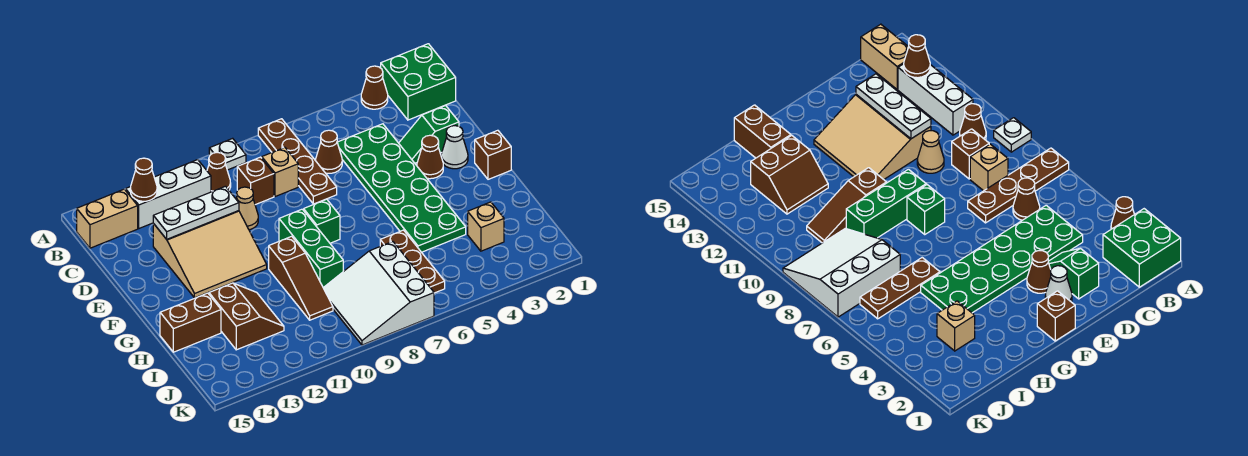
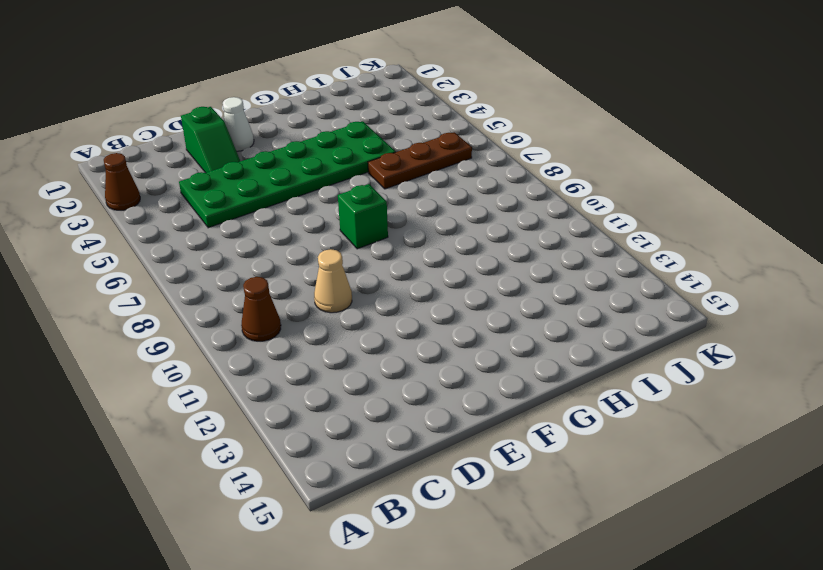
none -> green brick A1:B2 level 1
none -> brown plate A7:D7 level 1
none -> white plate A9 level 1

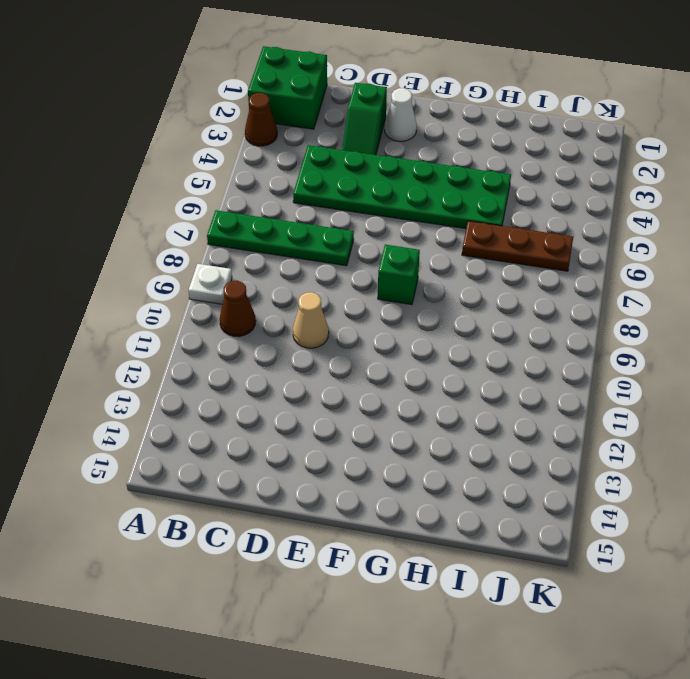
green plate A7:D7 level 1 -> brown plate A7:D7 level 1
none -> white brick B11:B13 level 1
none -> tan brick B14:B15 level 1
none -> brown cone C6 level 1

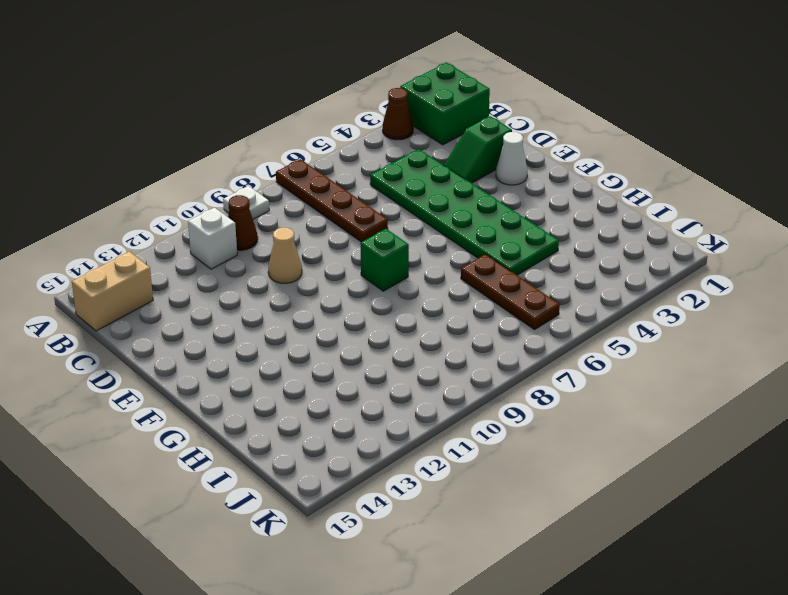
white brick B11 level 1 -> white brick B11:B13 level 1
none -> brown cone C6 level 1
none -> tan brick C8 level 1
none -> brown brick C9 level 1

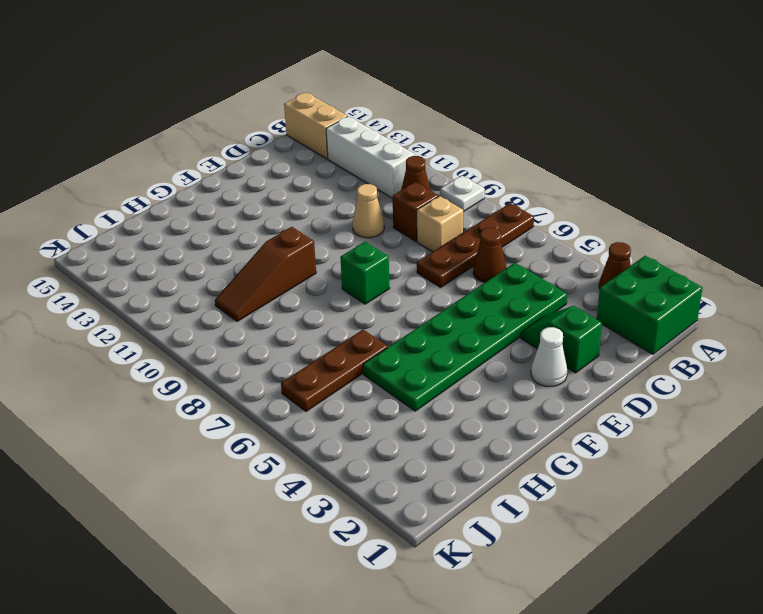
none -> tan slope D11:F13 level 1 top D
none -> brown cone E3 level 1
none -> brown brick F1 level 1

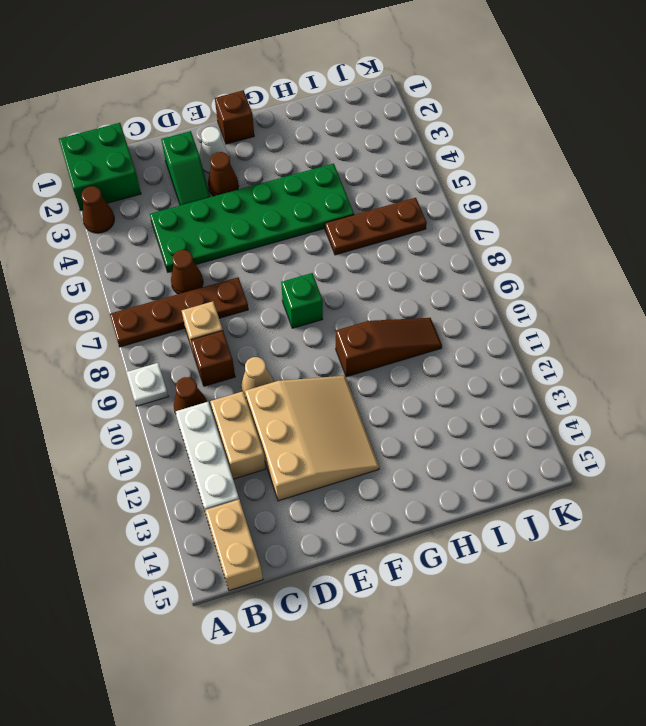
tan brick C11:C12 level 1 -> none
none -> green brick F9:H9 level 1
none -> brown slope H12:I13 level 1 top 13
none -> brown brick H14:H15 level 1

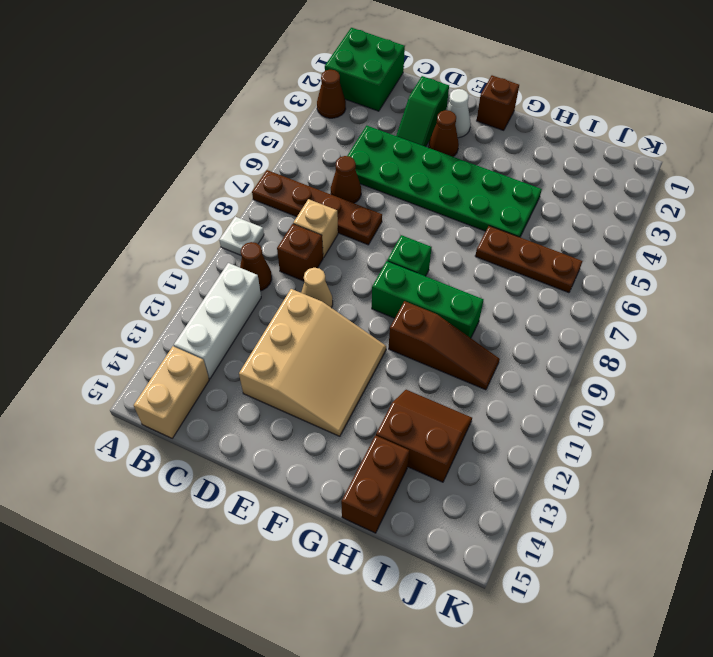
none -> tan brick I3 level 1
none -> white slope I7:K9 level 1 top 7
none -> brown cone B13 level 2

